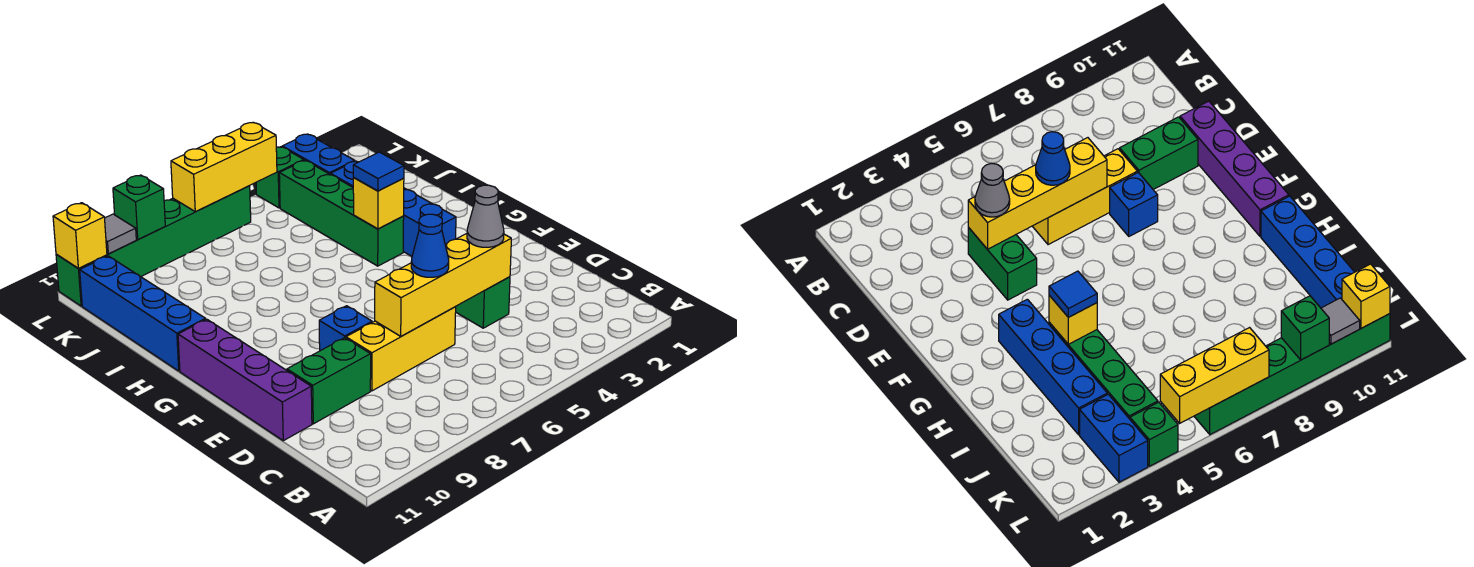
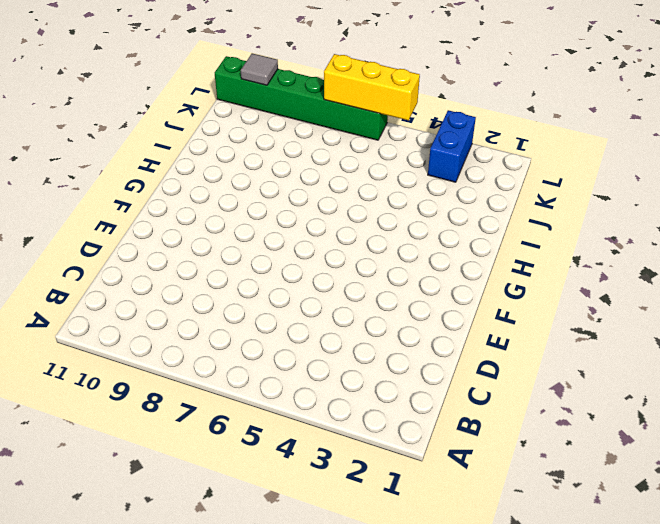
none -> green brick D4:E4 level 1
none -> yellow brick D6:D8 level 1
none -> green brick D9:D10 level 1

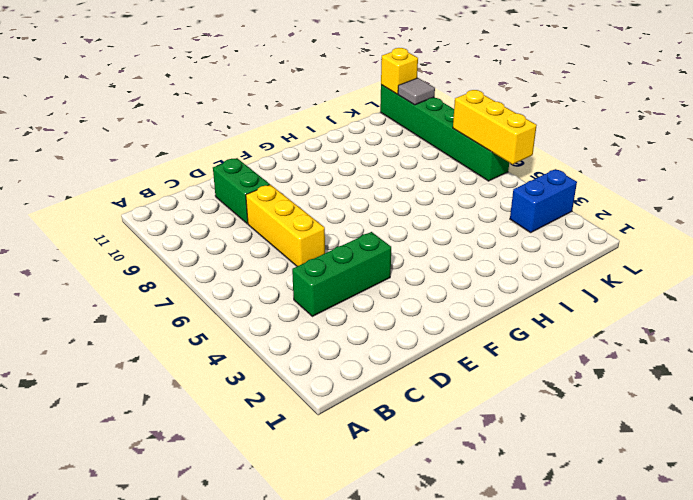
green brick C4:E4 level 1 -> green brick D4:E4 level 1
none -> purple brick D11:G11 level 1
none -> blue brick E8 level 1
none -> blue brick G3:J3 level 1

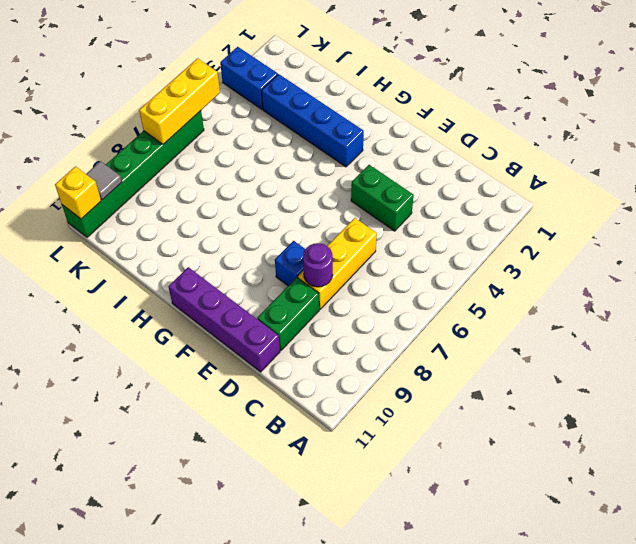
purple round brick D8 level 2 -> none
none -> green brick H4:K4 level 1
none -> blue brick H11:K11 level 1
none -> green brick L4 level 1

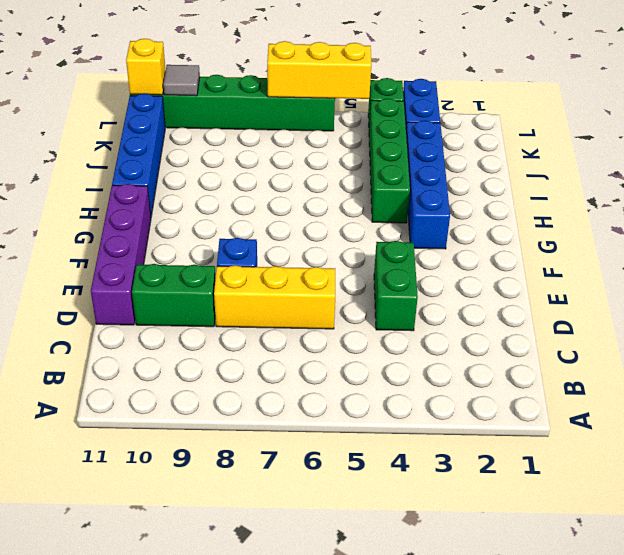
none -> yellow brick D4:D7 level 2
none -> yellow brick H4 level 2
none -> green brick L9 level 2

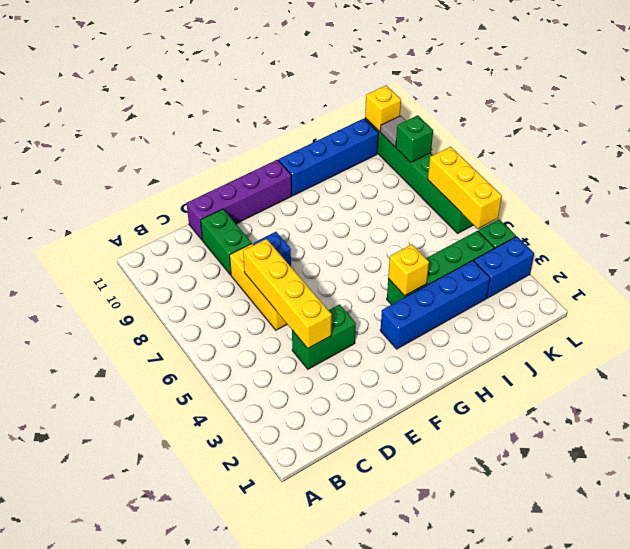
none -> grey cone D4 level 3
none -> blue cone D6 level 3
none -> blue tile H4 level 3

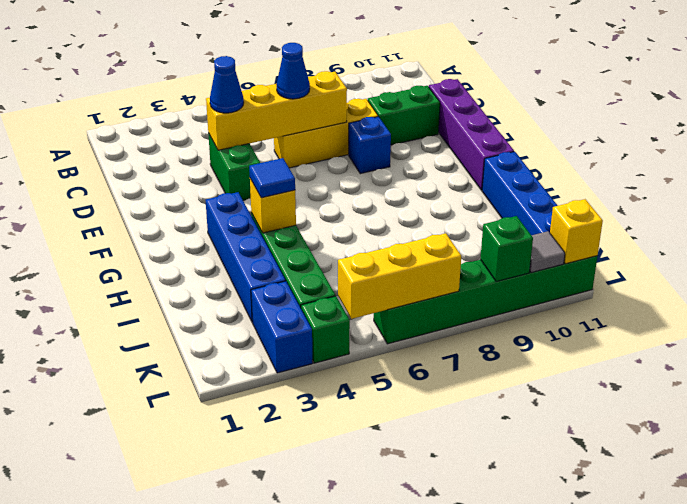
blue cone D4 level 3 -> grey cone D4 level 3

